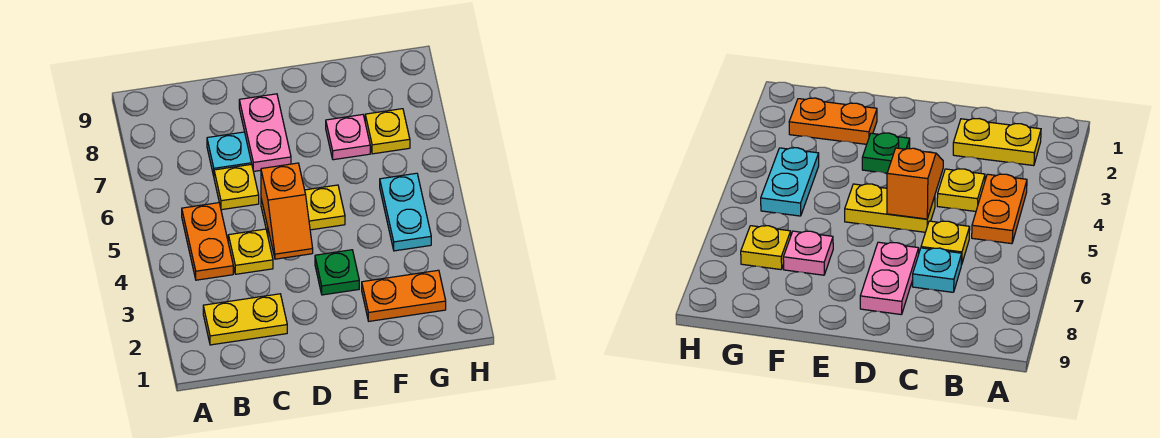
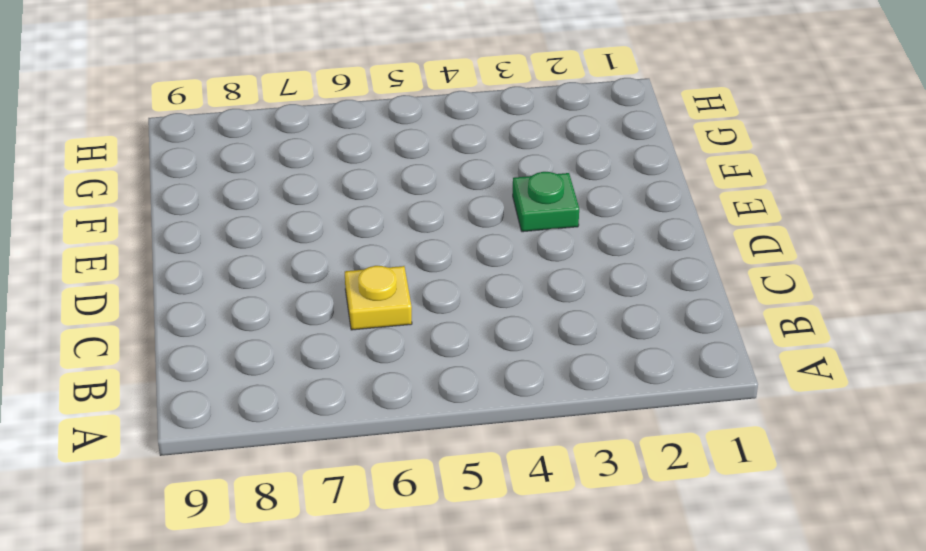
none -> yellow plate B2:C2 level 1
none -> orange plate B4:B5 level 1
none -> yellow plate C4 level 1

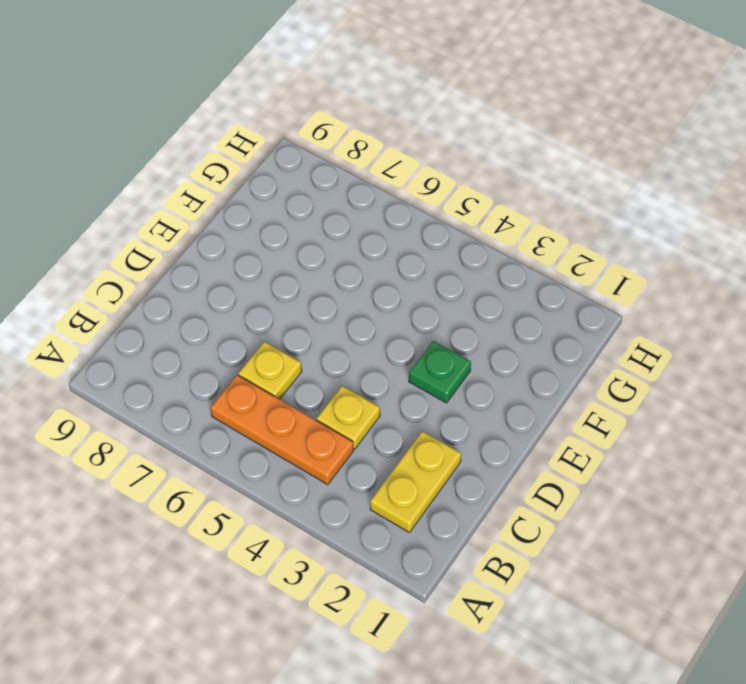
orange plate B4:B6 level 1 -> orange plate B4:B5 level 1
none -> cyan plate C7 level 1
none -> yellow plate D5:E5 level 1
none -> pink plate D7:D8 level 1

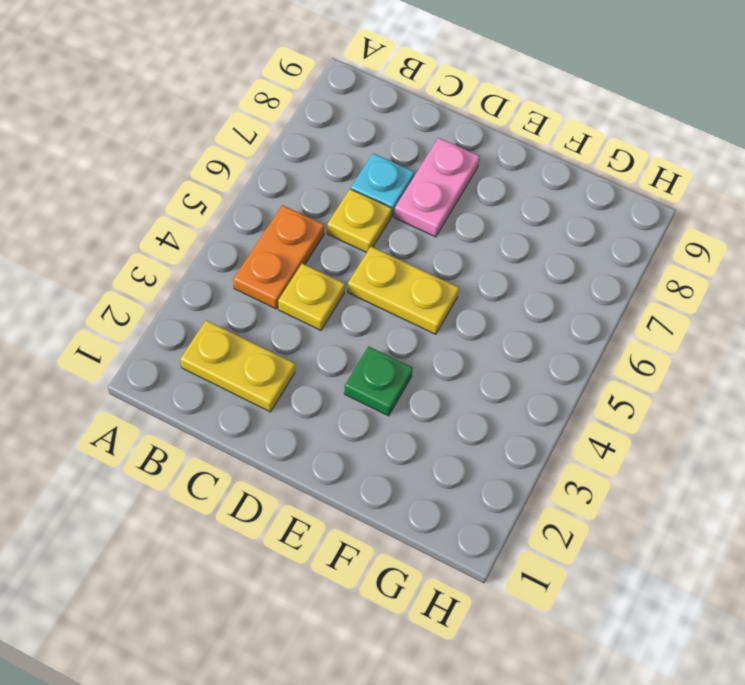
none -> orange plate F2:G2 level 1
none -> pink plate F7 level 1
none -> cyan plate G4:G5 level 1

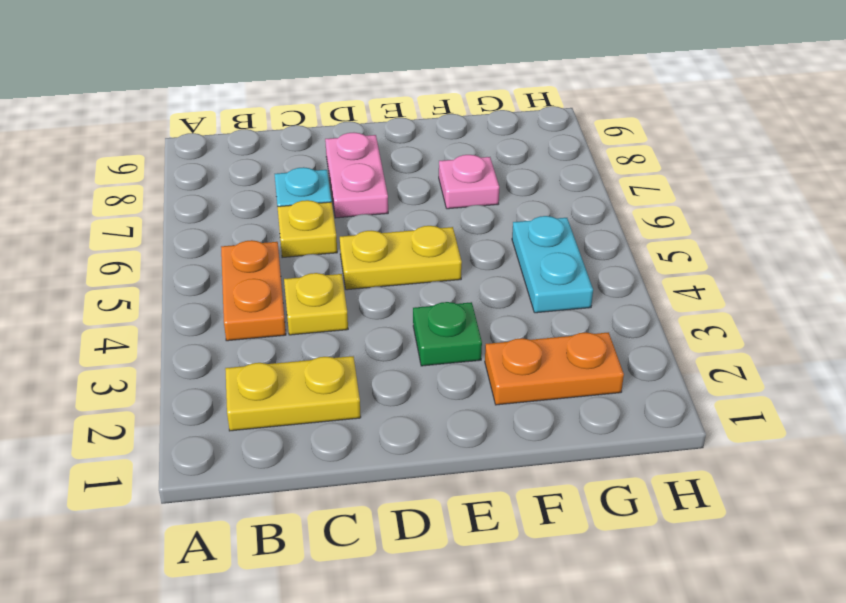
none -> yellow plate G7 level 1
none -> orange slope D4:D5 level 2 top 5

